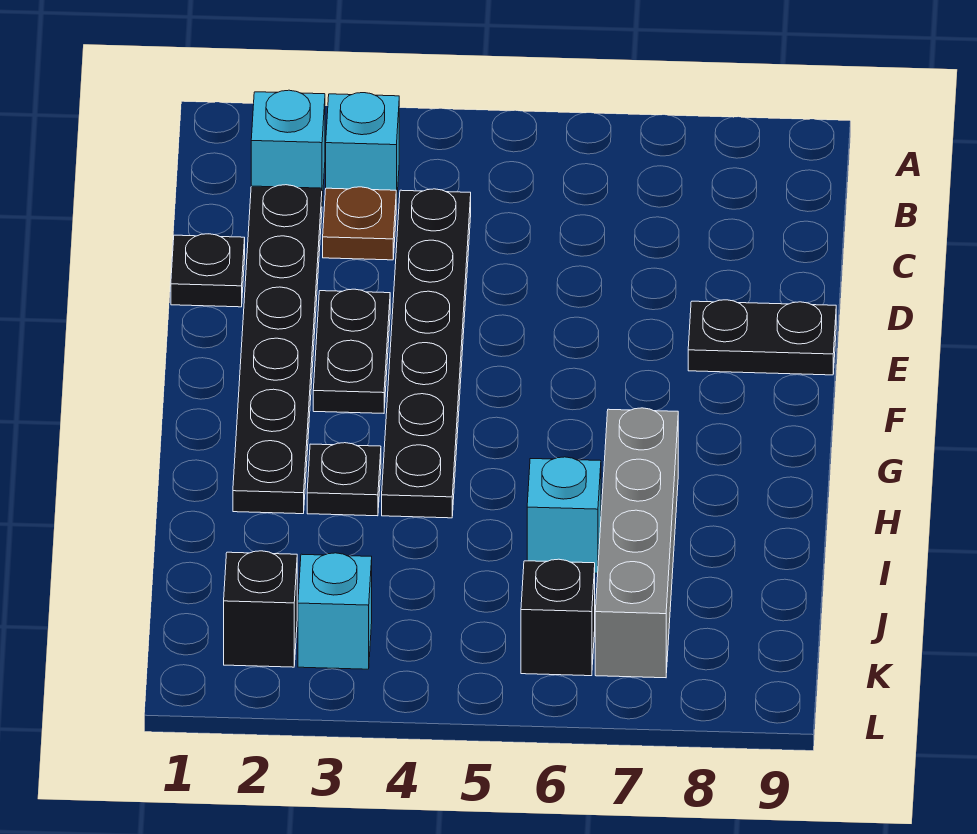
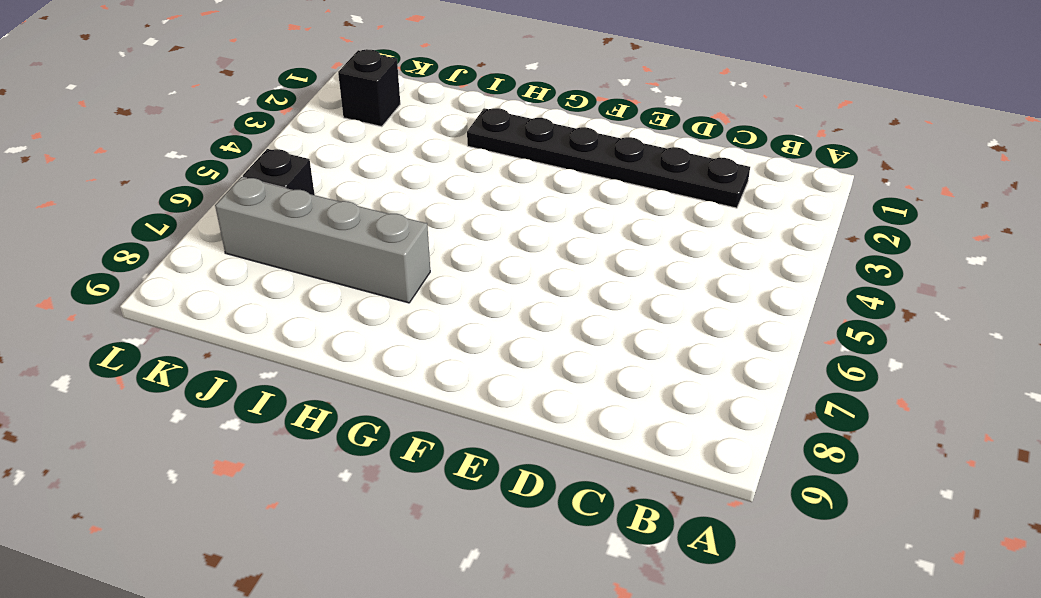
none -> cyan brick B2 level 1
none -> cyan brick B3 level 1
none -> brown plate C3 level 1

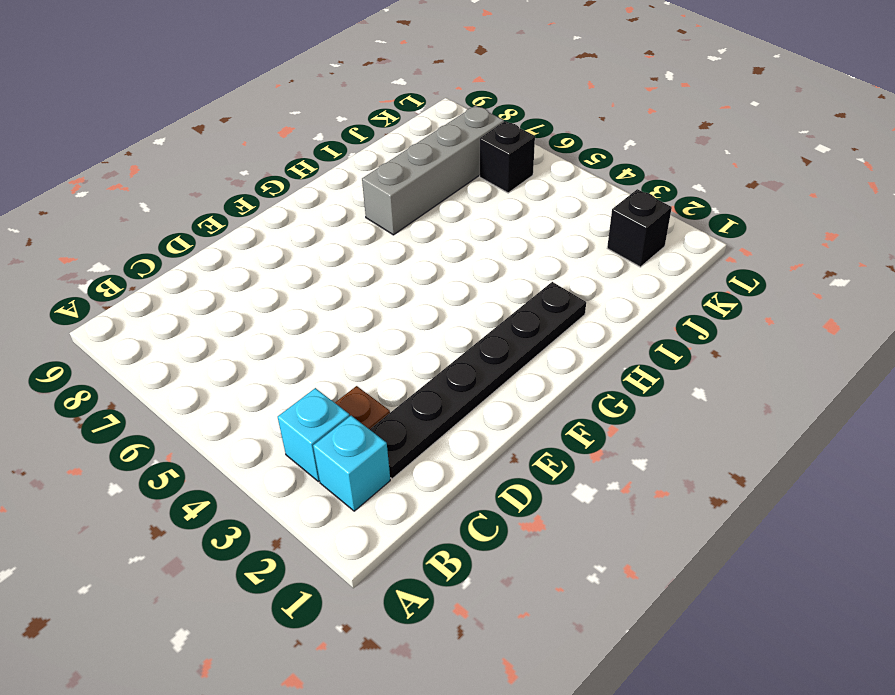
none -> black plate C4:H4 level 1
none -> black plate D1 level 1
none -> black plate E3:F3 level 1

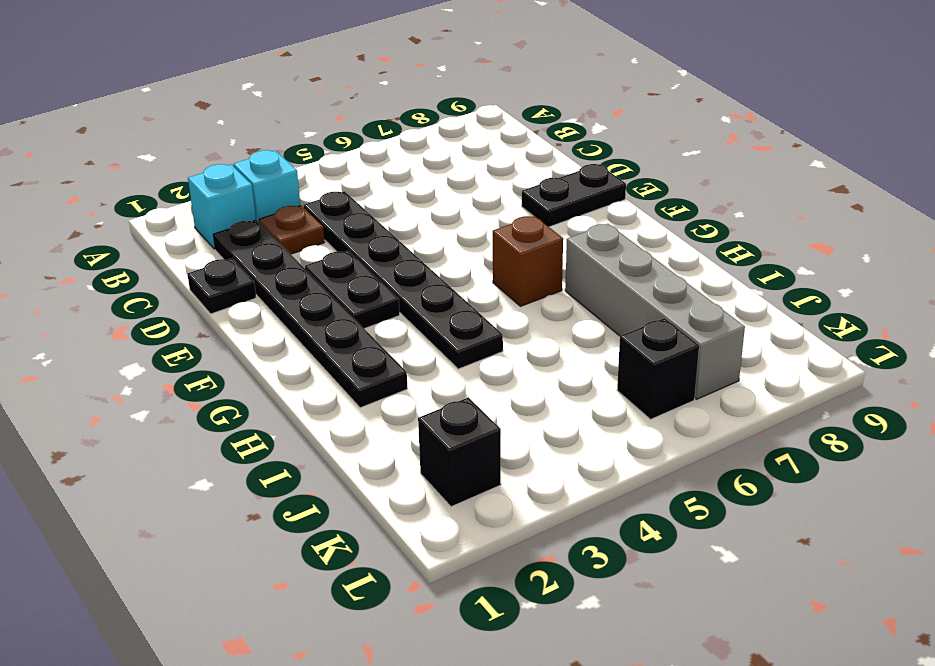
brown brick G6 level 1 -> none
none -> black plate H3 level 1
none -> cyan brick I6 level 1
none -> cyan brick K3 level 1

